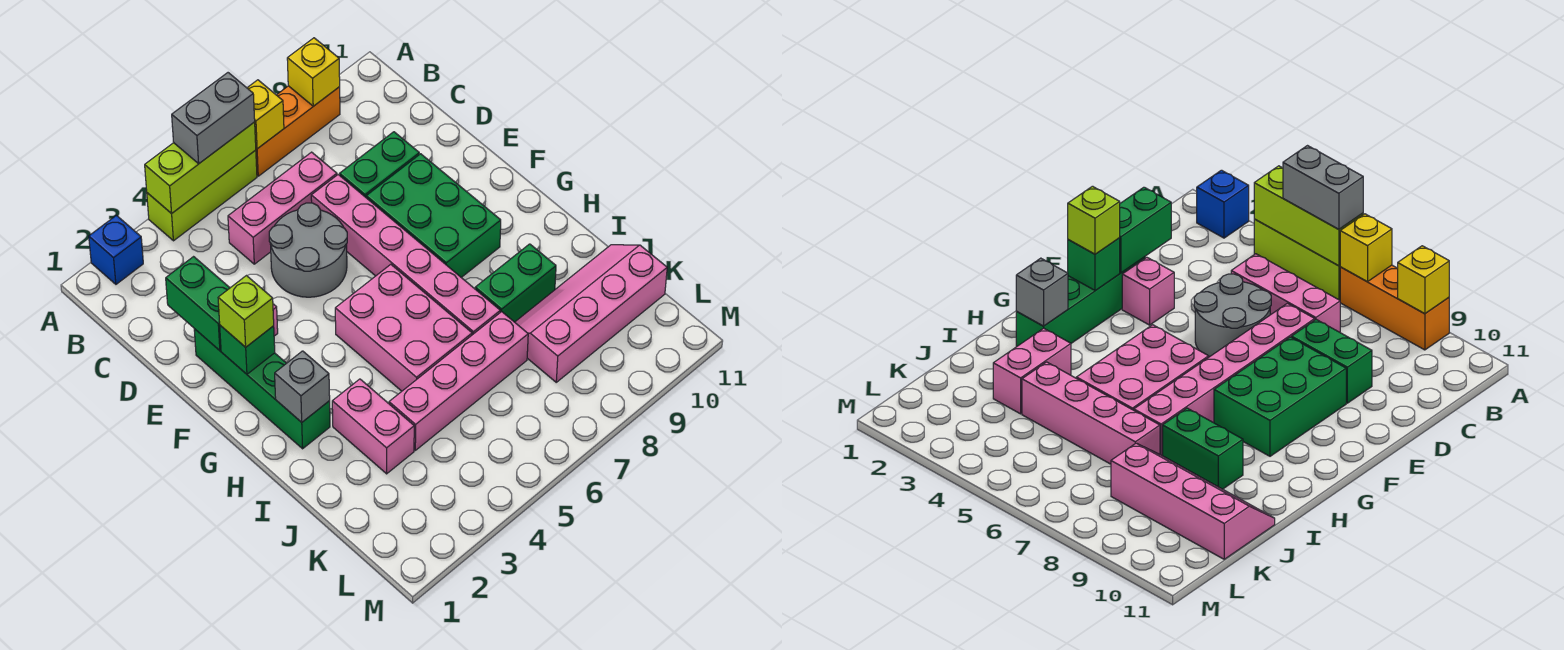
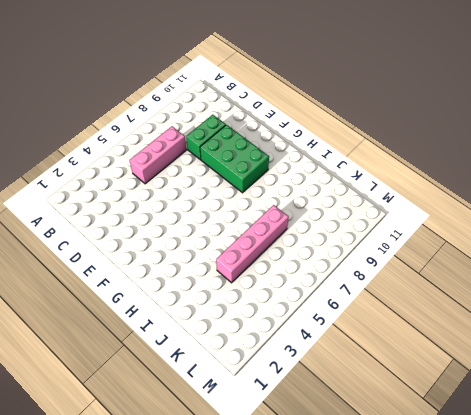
none -> blue brick A2 level 1
none -> lime brick A4:A6 level 1
none -> orange brick A7:A9 level 1

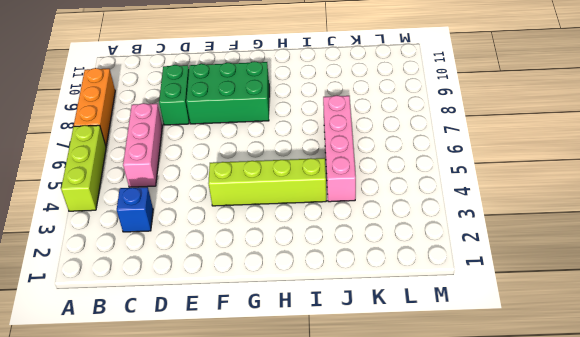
blue brick C3 level 1 -> blue brick A2 level 1
lime brick F4:I4 level 1 -> none
none -> grey round brick D5:E6 level 1
none -> pink brick D7:I7 level 1
none -> green brick E2:H2 level 1

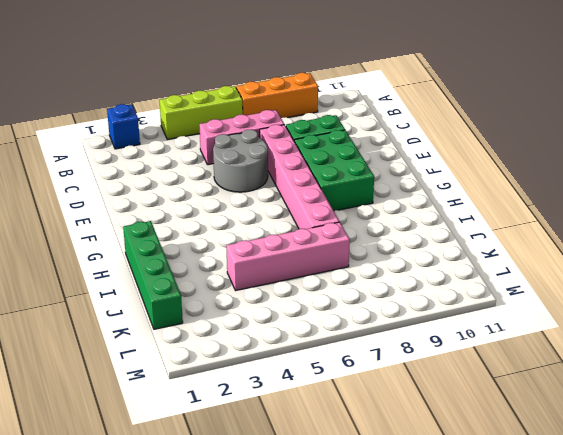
green brick H1:K1 level 1 -> green brick E2:H2 level 1
none -> pink brick E3 level 1
none -> pink brick G5:I6 level 1
none -> pink brick I3:J3 level 1

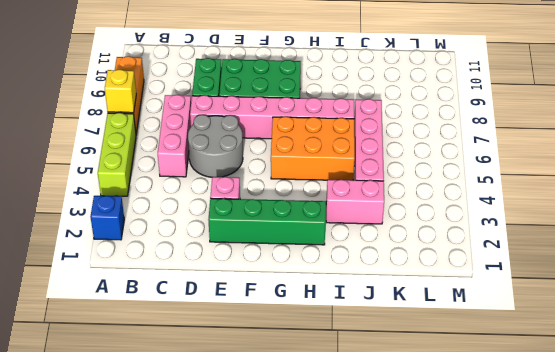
orange brick G5:I6 level 1 -> pink brick G5:I6 level 1
none -> green brick I8:I9 level 1
none -> pink slope J8:K11 level 1 top K
none -> lime brick A4:A6 level 2

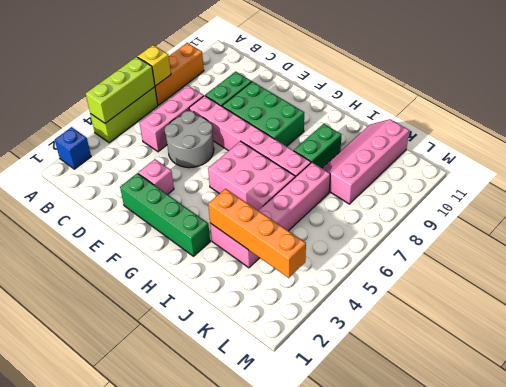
orange brick I3:L3 level 2 -> none
none -> yellow brick A9 level 2
none -> green brick D2:E2 level 2
none -> green brick F2 level 2

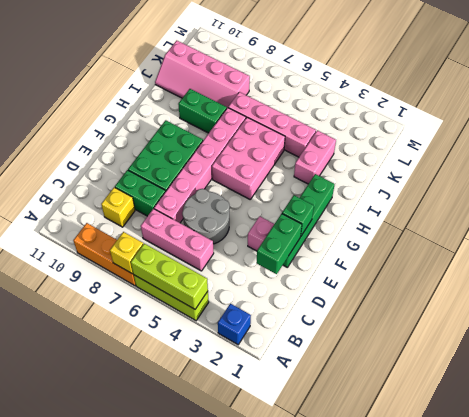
yellow brick C9 level 1 -> yellow brick A9 level 2
none -> grey brick H2 level 2
none -> grey brick A5:A6 level 3
none -> lime brick F2 level 3

